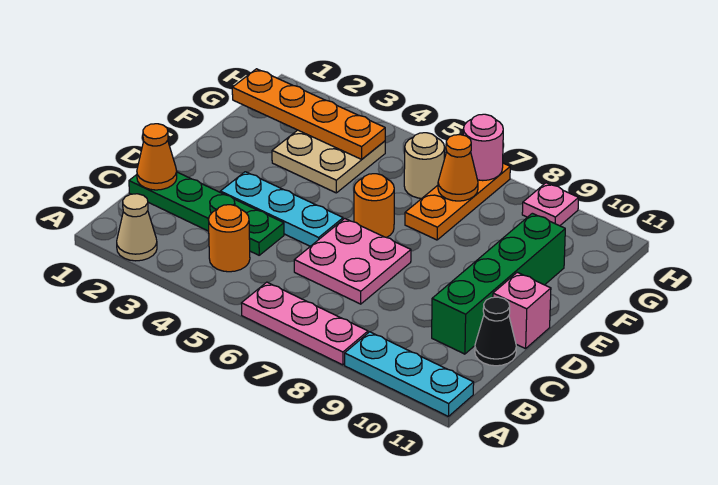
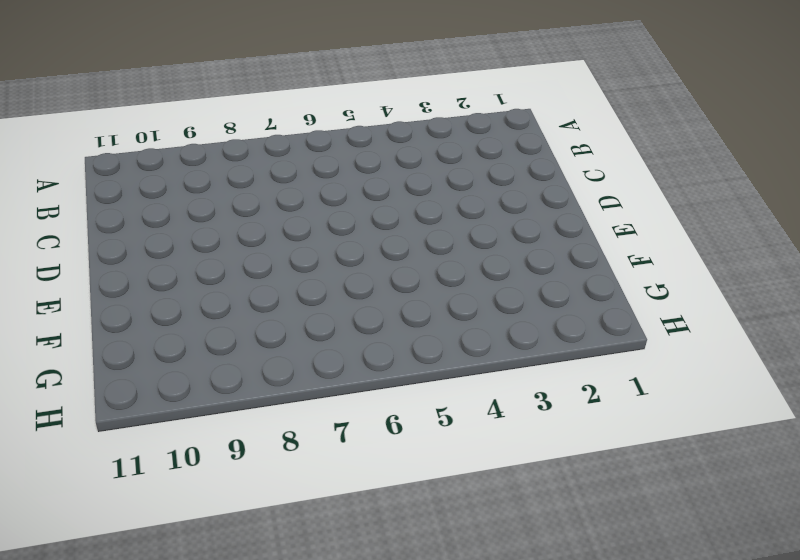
none -> tan cone A2 level 1
none -> pink plate A6:A8 level 1
none -> cyan plate A9:A11 level 1

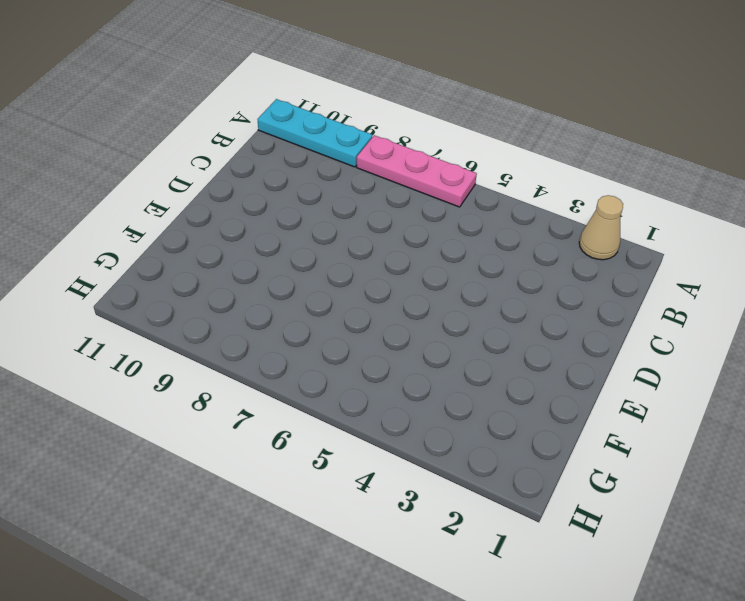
none -> orange round brick B4 level 1
none -> green plate C1:C4 level 1
none -> pink plate C6:D7 level 1

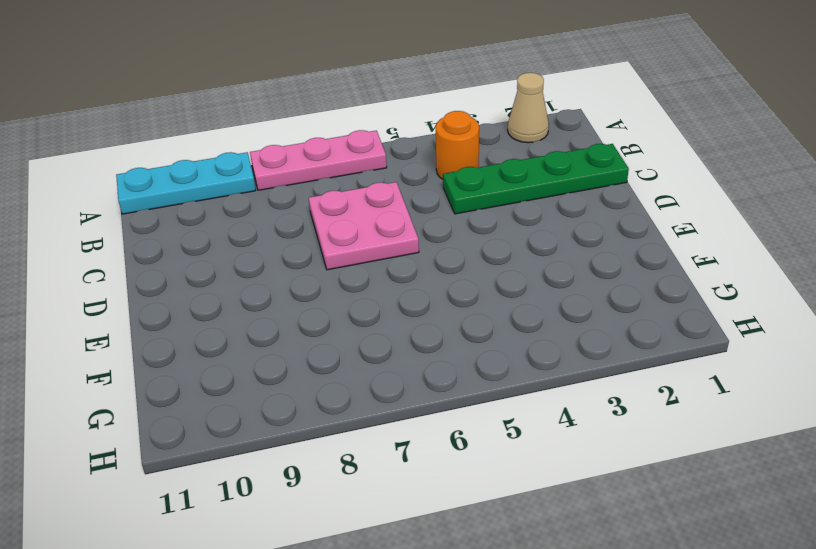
none -> green brick C10:F10 level 1
none -> black cone C11 level 1
none -> cyan plate D3:D5 level 1

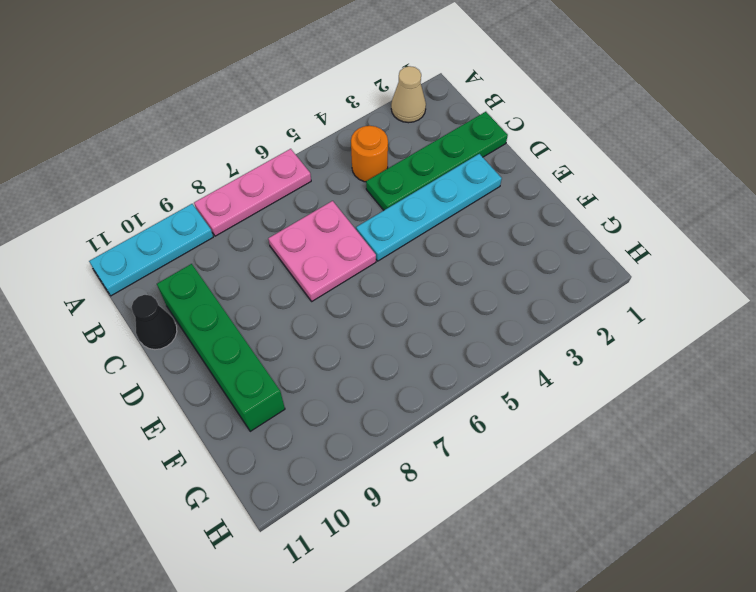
cyan plate D2:D5 level 1 -> cyan plate D3:D5 level 1
none -> pink brick D11 level 1
none -> orange round brick E6 level 1
none -> tan plate F3:G4 level 1

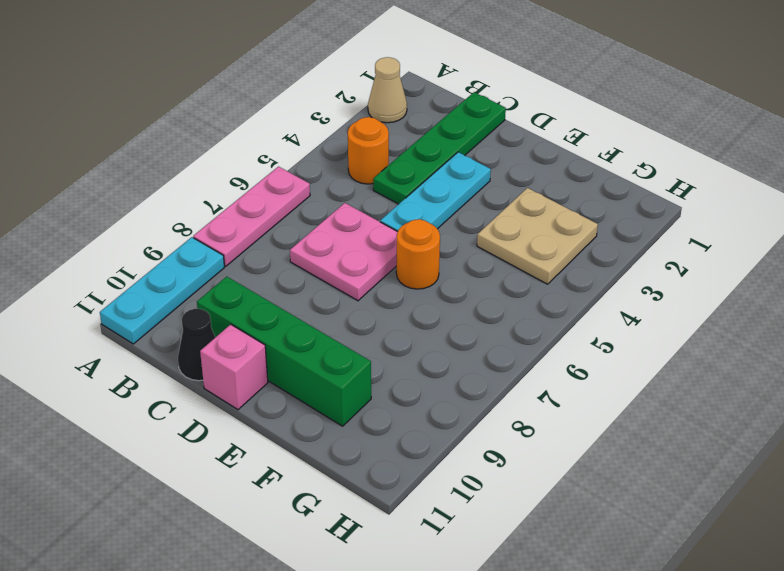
none -> orange plate F7:H7 level 1
none -> tan round brick G6 level 1
none -> pink plate H9 level 1

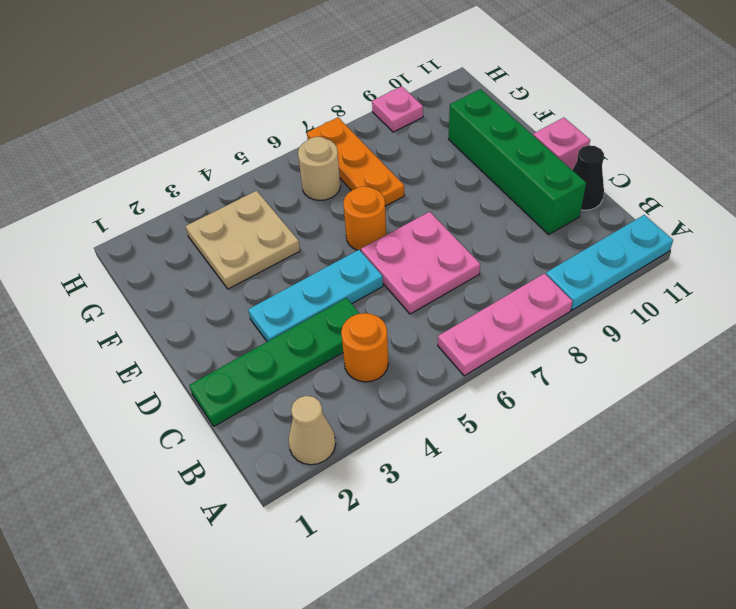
none -> orange cone C1 level 2
none -> orange plate G1:G4 level 2
none -> orange cone G7 level 2

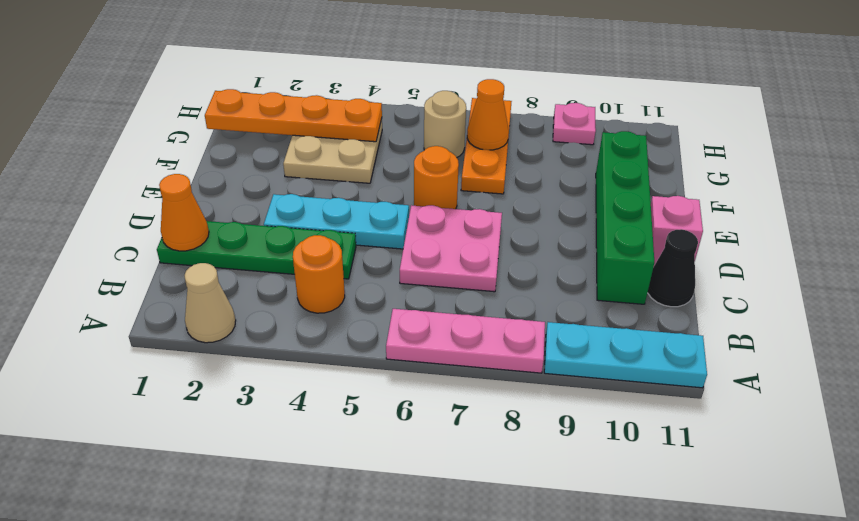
none -> pink round brick H7 level 2

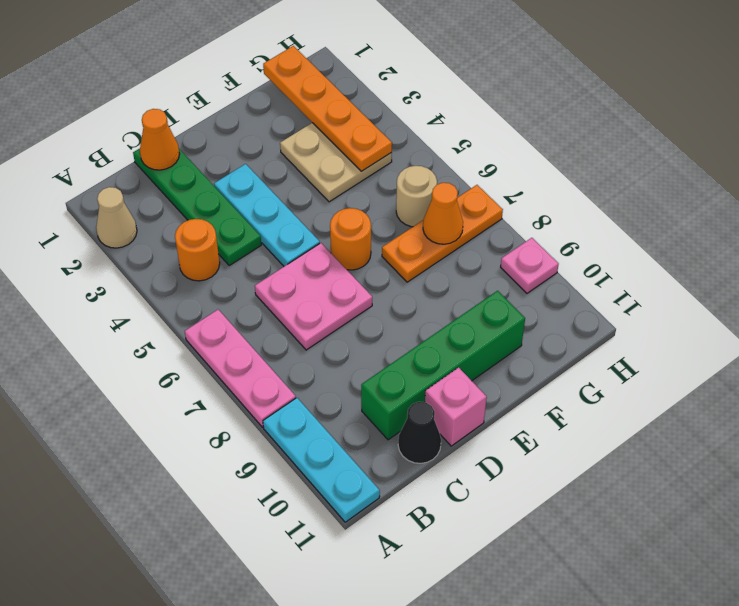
none -> pink round brick H7 level 2

